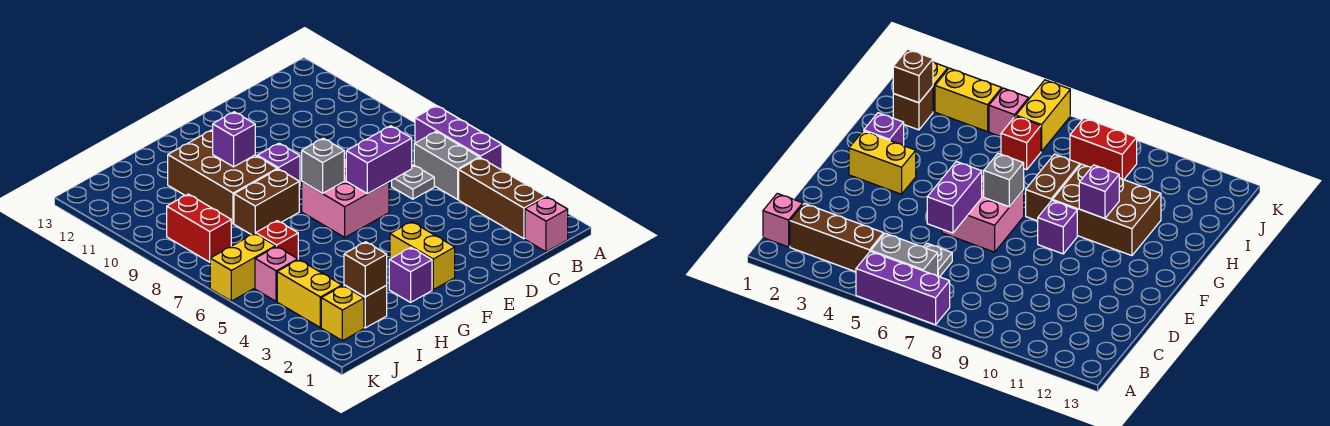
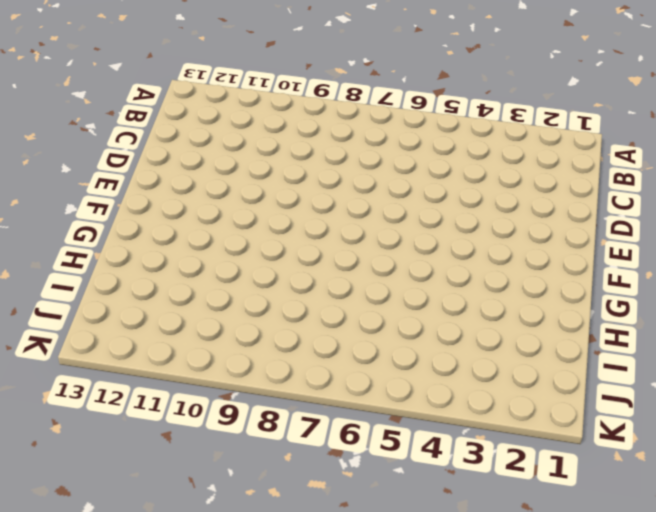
none -> purple brick A5:A7 level 1
none -> pink brick B1 level 1
none -> brown brick B2:B4 level 1

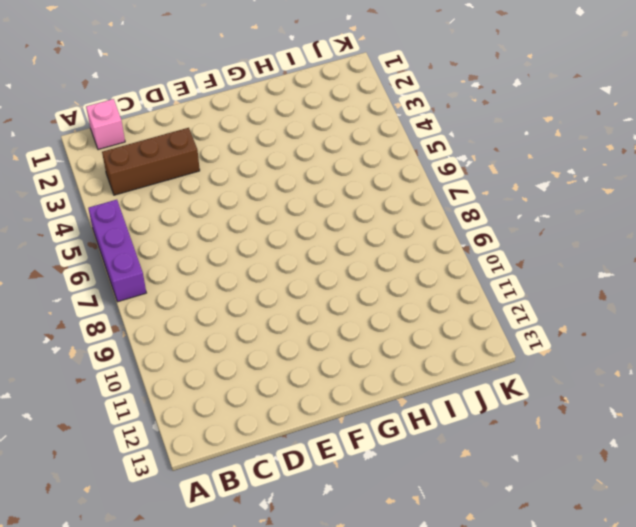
brown brick B3:D3 level 1 -> brown brick B2:B4 level 1
none -> grey brick B5:B6 level 1
none -> grey plate C6 level 1
none -> pink brick E6:F7 level 1

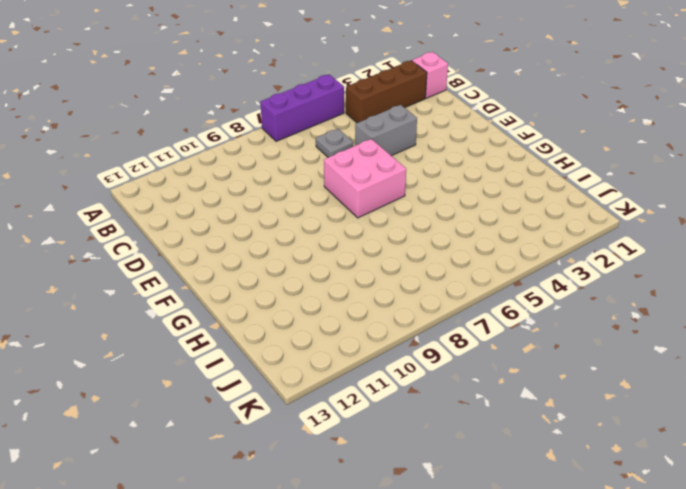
grey brick D4:D5 level 1 -> grey brick B5:B6 level 1
none -> yellow brick F2:F3 level 1
none -> purple brick F9 level 1
none -> purple brick G2 level 1

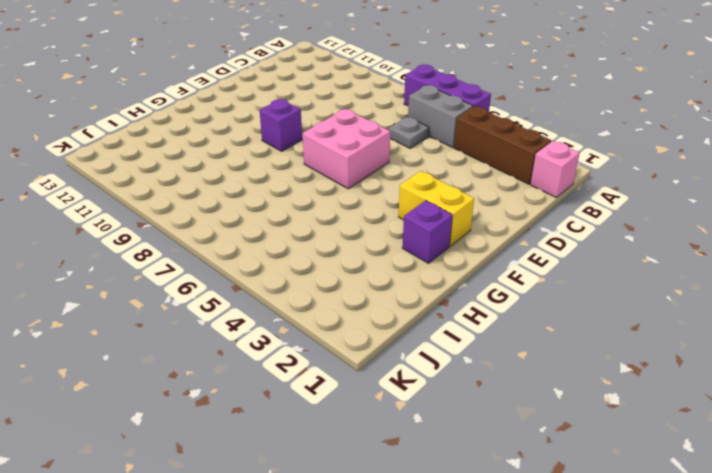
none -> brown brick G8:H8 level 1
none -> brown brick G9:H11 level 1
none -> brown brick I2 level 1

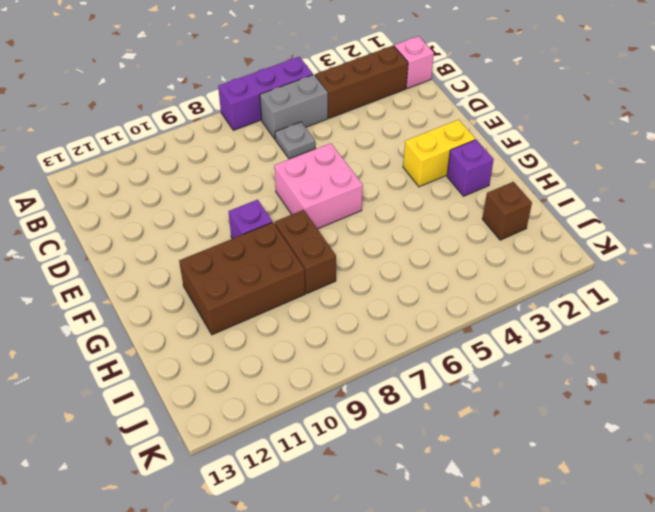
none -> red brick I6 level 1
none -> yellow brick J2 level 1
none -> yellow brick J3:J4 level 1

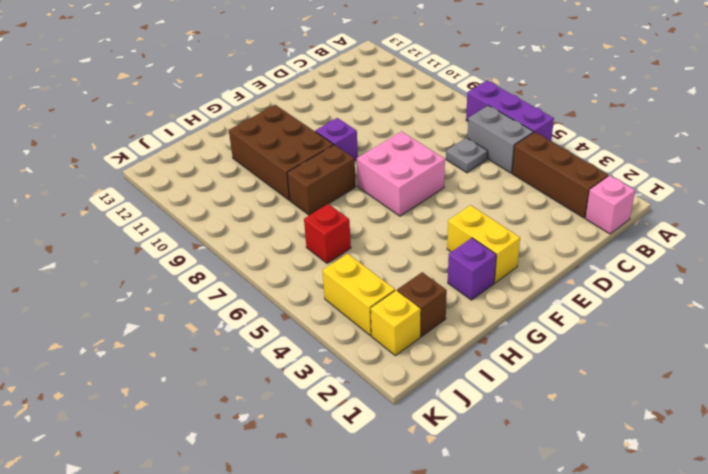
none -> pink brick J5 level 1
none -> yellow brick J6:K6 level 1
none -> red brick J8:J9 level 1

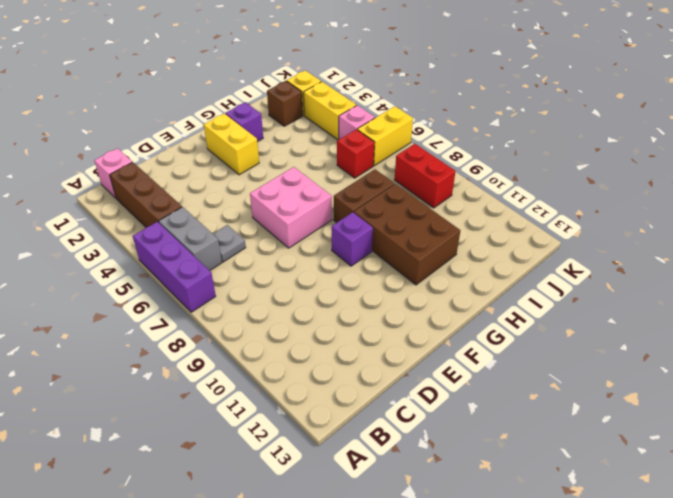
none -> purple brick D6:E6 level 2
none -> grey brick F7 level 2
none -> purple brick G10 level 2

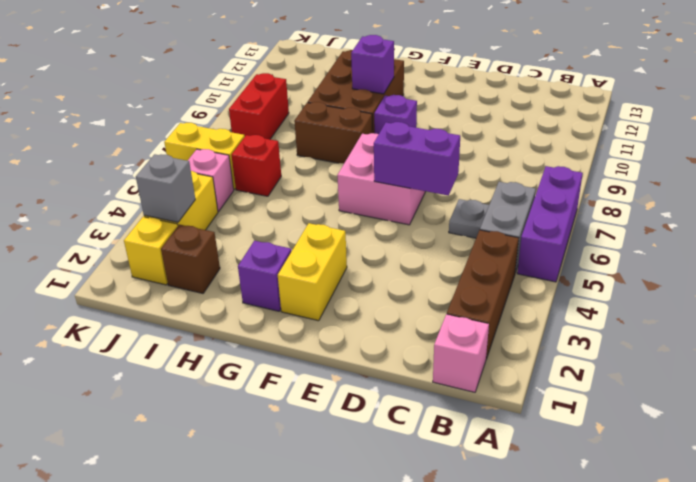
grey brick J3 level 2 -> grey brick F7 level 2
none -> brown brick I2 level 2

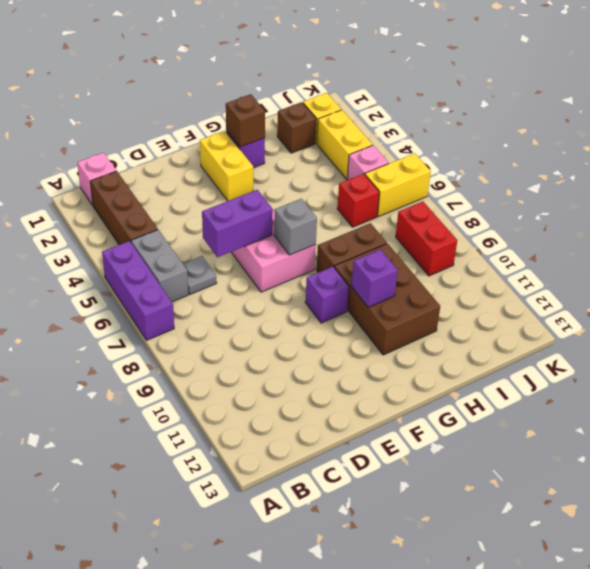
brown brick G2 level 2 -> brown brick I2 level 2

